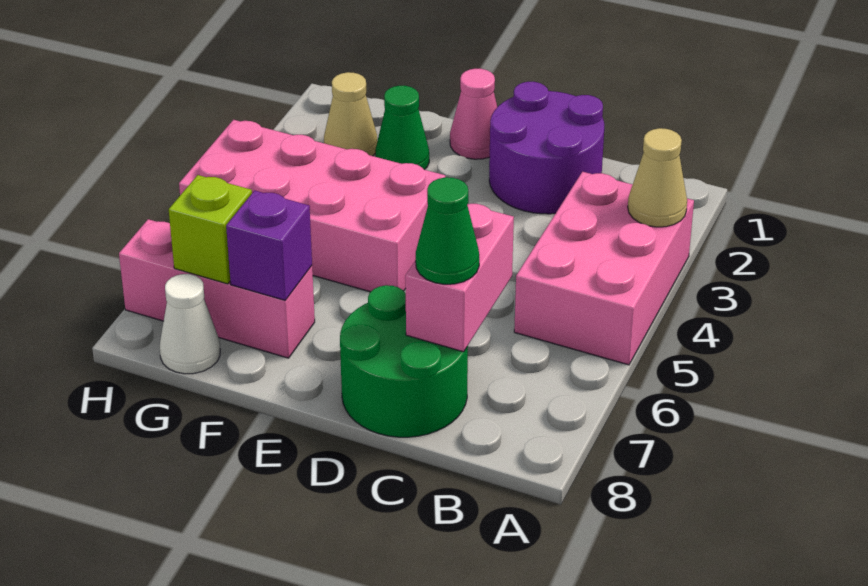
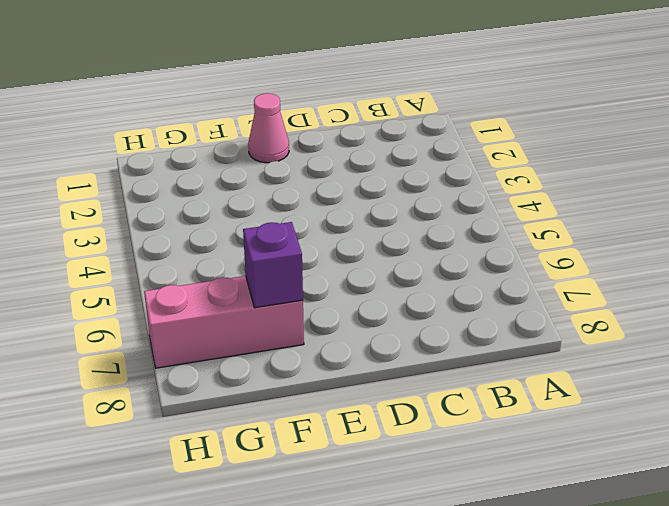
none -> pink brick A3:B5 level 1
none -> purple round brick C1:D2 level 1
none -> green round brick C7:D8 level 1

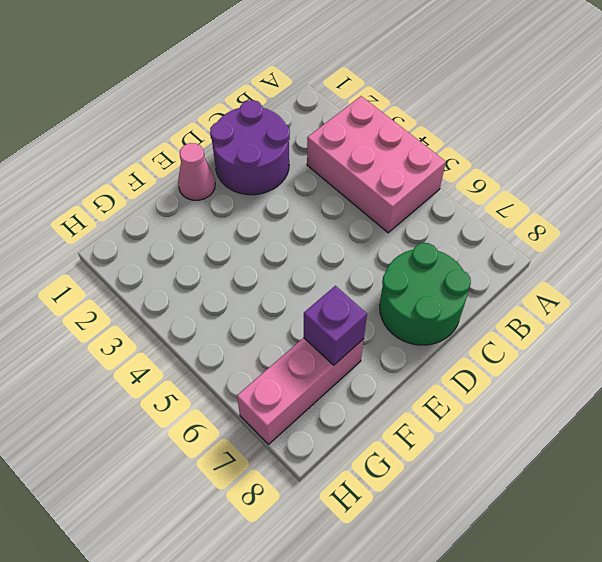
none -> pink brick E4:H5 level 1
none -> green cone F2 level 1
none -> tan cone G2 level 1

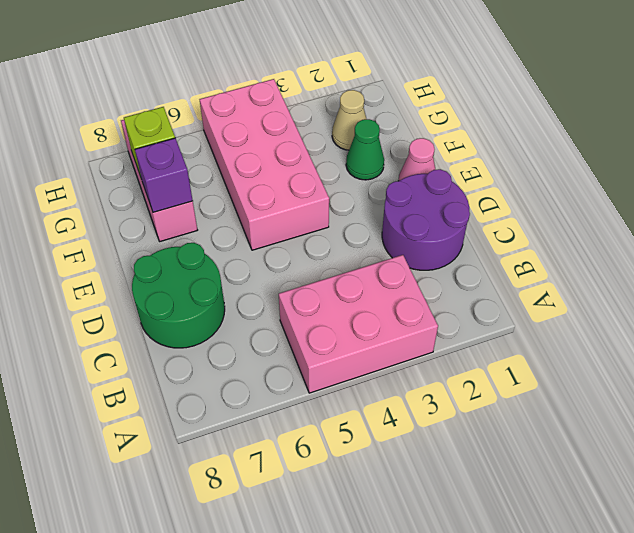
none -> white cone G8 level 1
none -> tan cone A3 level 2
none -> pink brick C6:C7 level 2

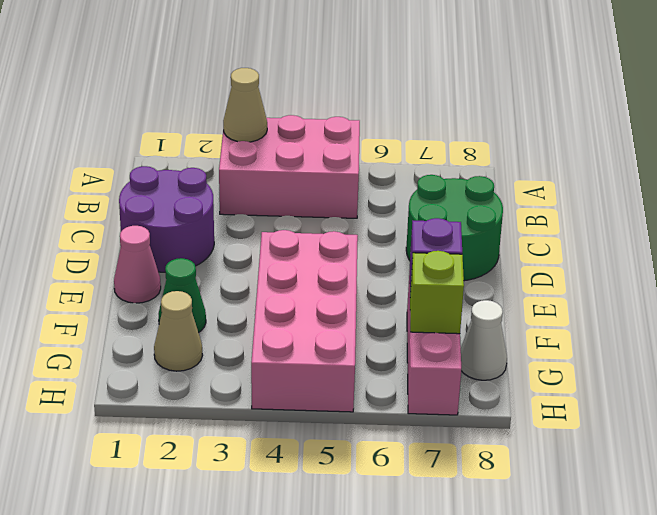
none -> pink brick C6:C7 level 2
none -> green cone C7 level 3

